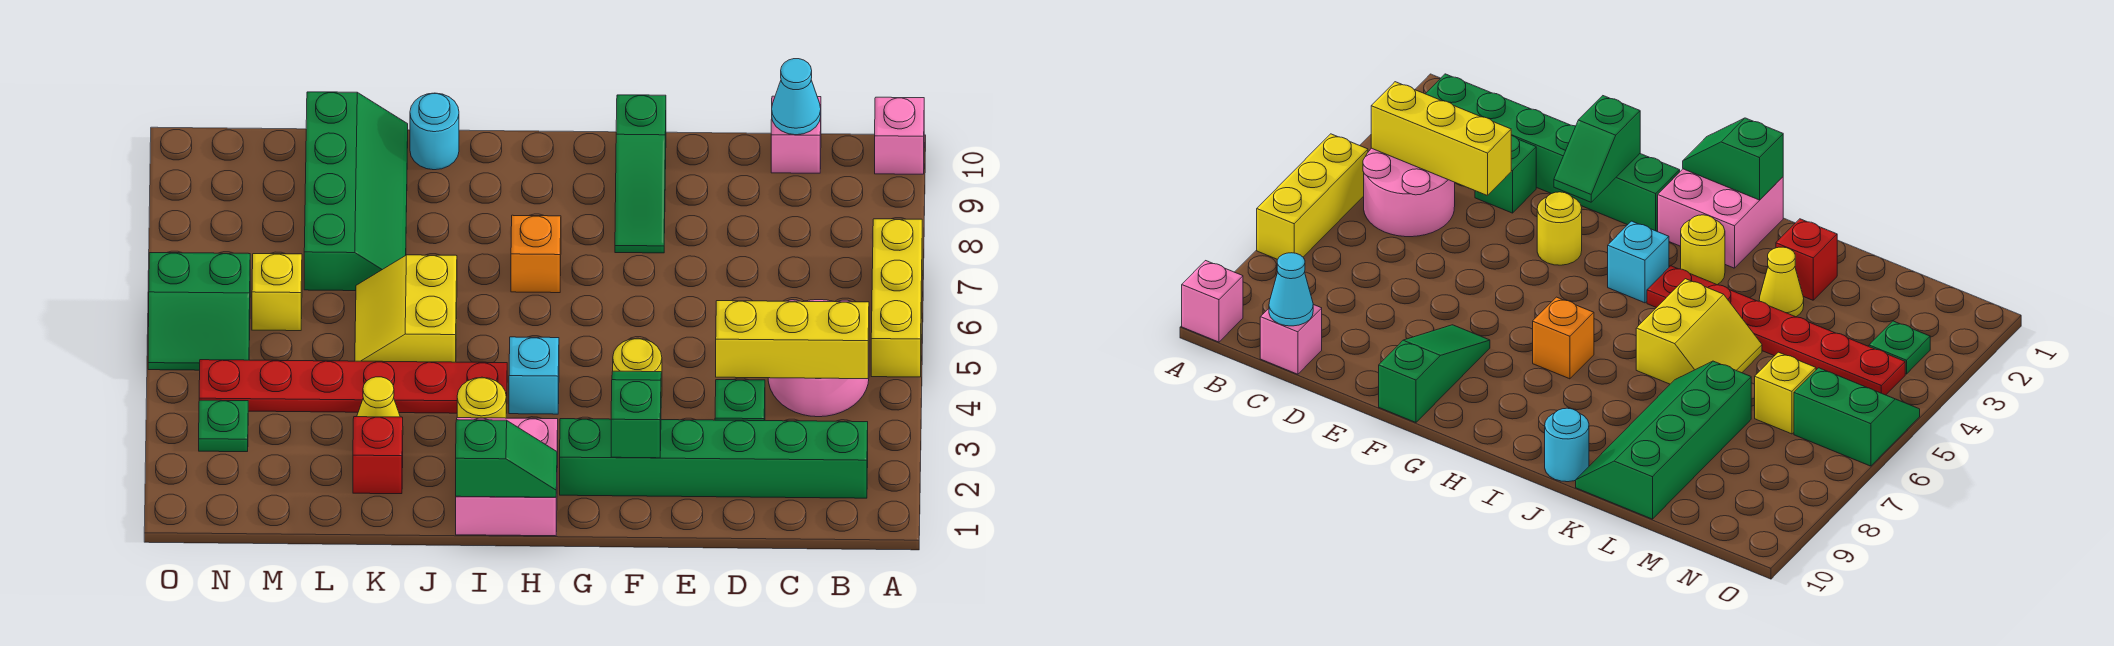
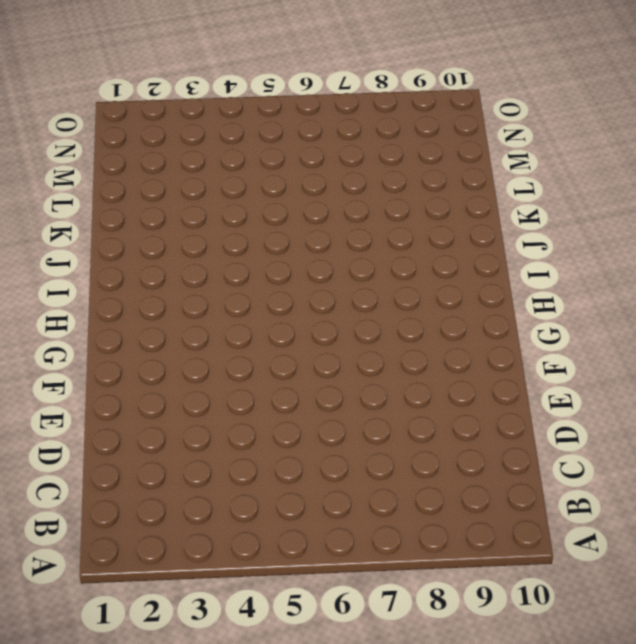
none -> yellow brick A5:A7 level 1
none -> pink brick A10 level 1
none -> green brick B2:G2 level 1

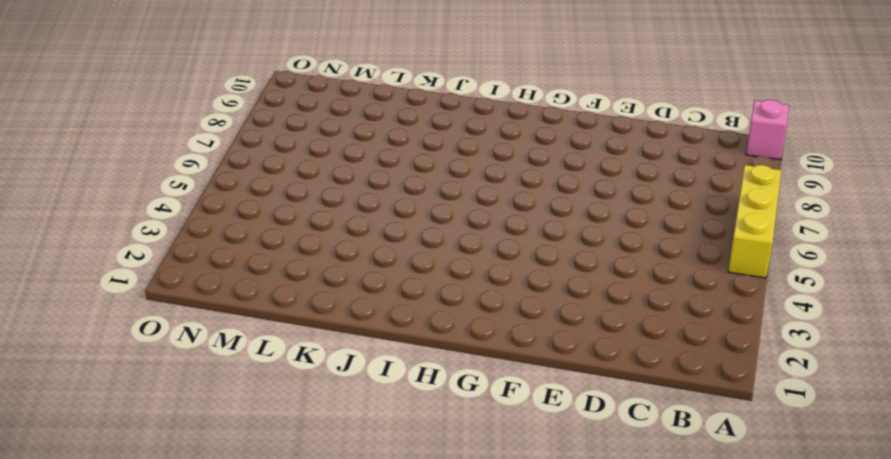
none -> green brick B2:G2 level 1
none -> pink round brick B4:C5 level 1
none -> pink brick C10 level 1

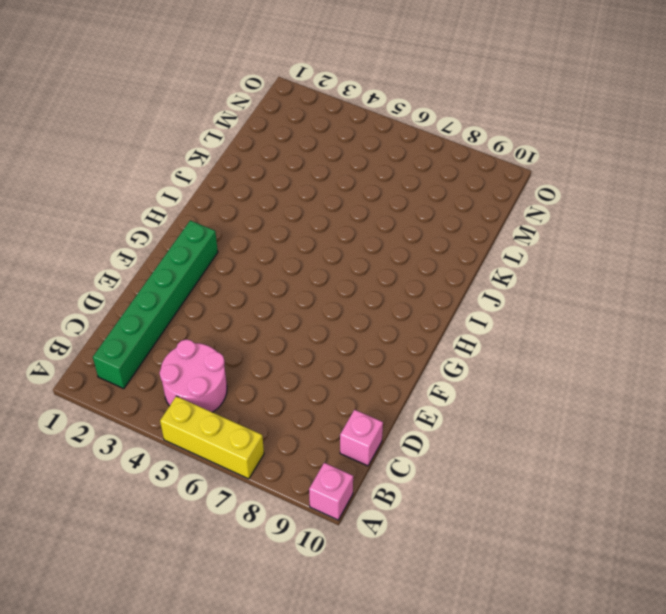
none -> green brick D3 level 1
none -> yellow round brick F4 level 1
none -> green slope F8:F10 level 1 top 10

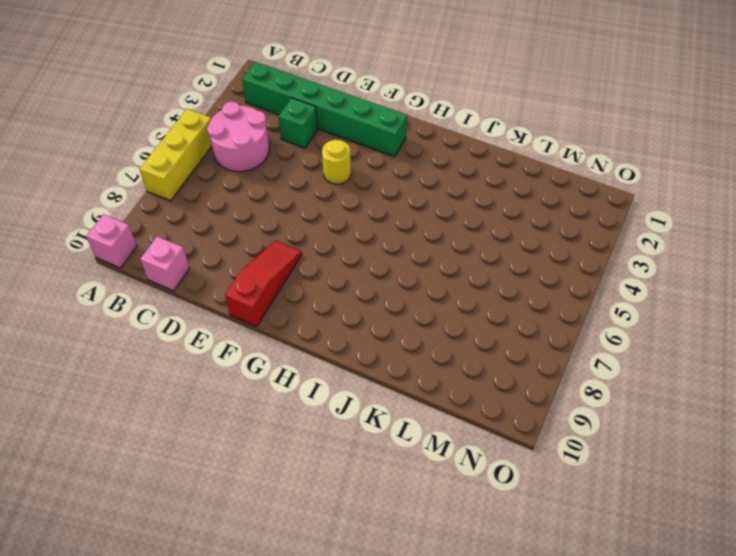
red slope F8:F10 level 1 top 10 -> green slope F8:F10 level 1 top 10
none -> pink brick H1:I2 level 1
none -> cyan brick H4 level 1
none -> orange brick H7 level 1

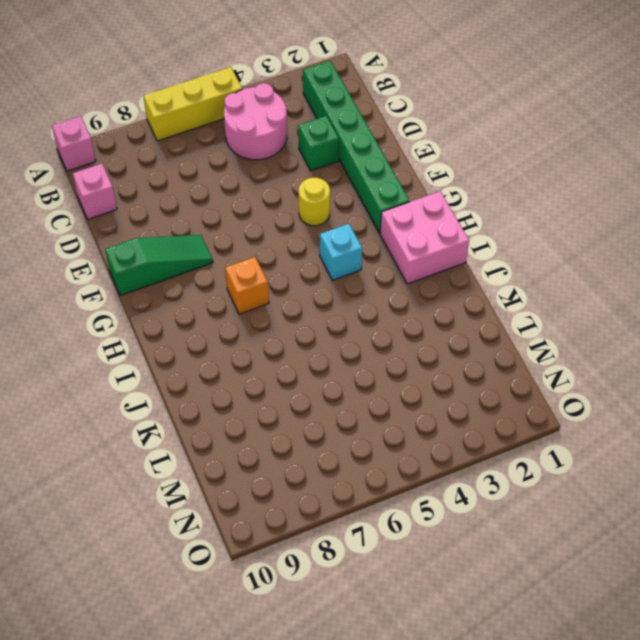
none -> yellow round brick I3 level 1
none -> red plate I4:N4 level 1
none -> yellow slope J5:K6 level 1 top J

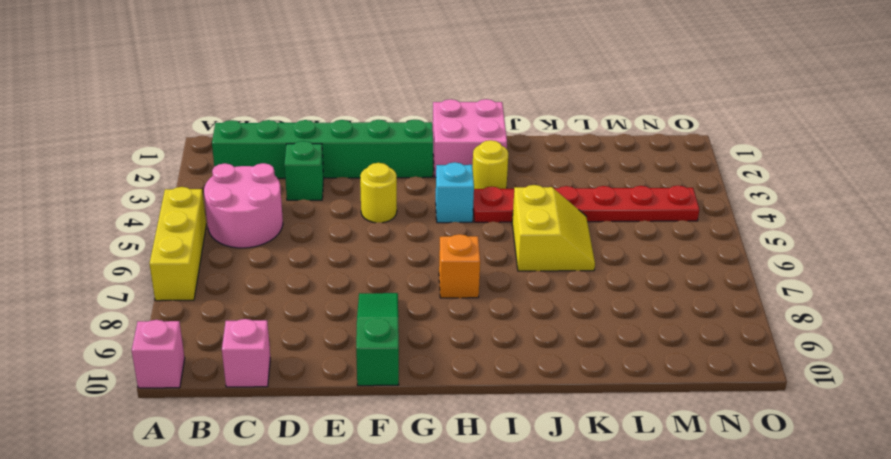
none -> cyan round brick J10 level 1
none -> red brick K2 level 1
none -> yellow cone K3 level 1

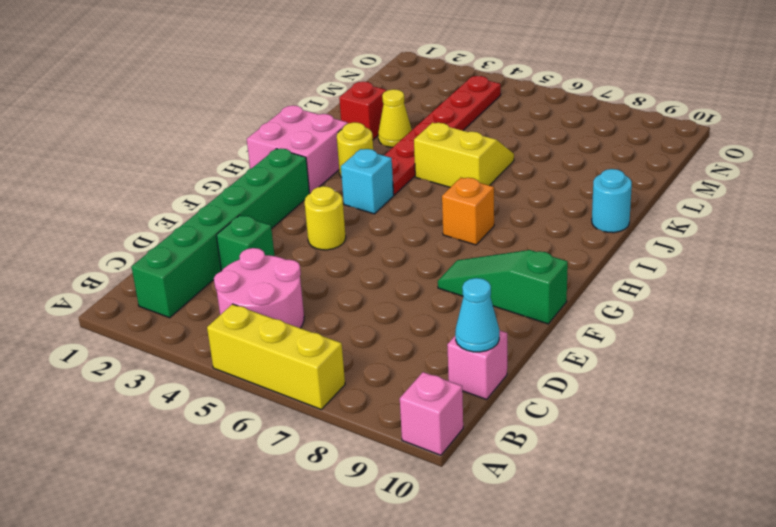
none -> green slope K7:L10 level 1 top L
none -> yellow brick M6 level 1
none -> green plate N3 level 1

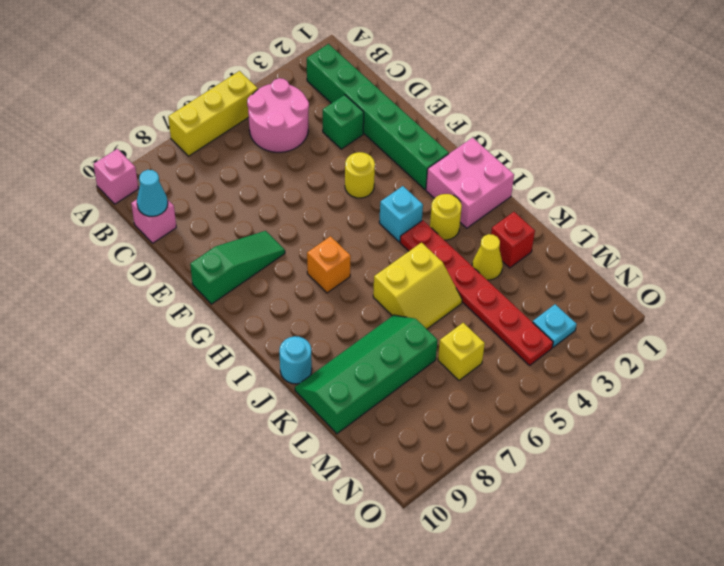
cyan plate N3 level 1 -> green plate N3 level 1
none -> green slope N5:O6 level 1 top 6
none -> yellow brick B4:D4 level 2
none -> green slope F2:F3 level 2 top 2

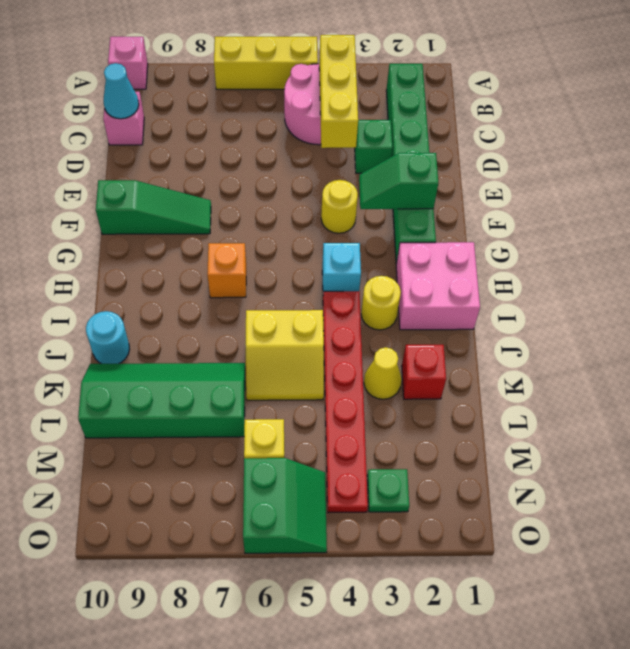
none -> green slope H1:I1 level 2 top I

